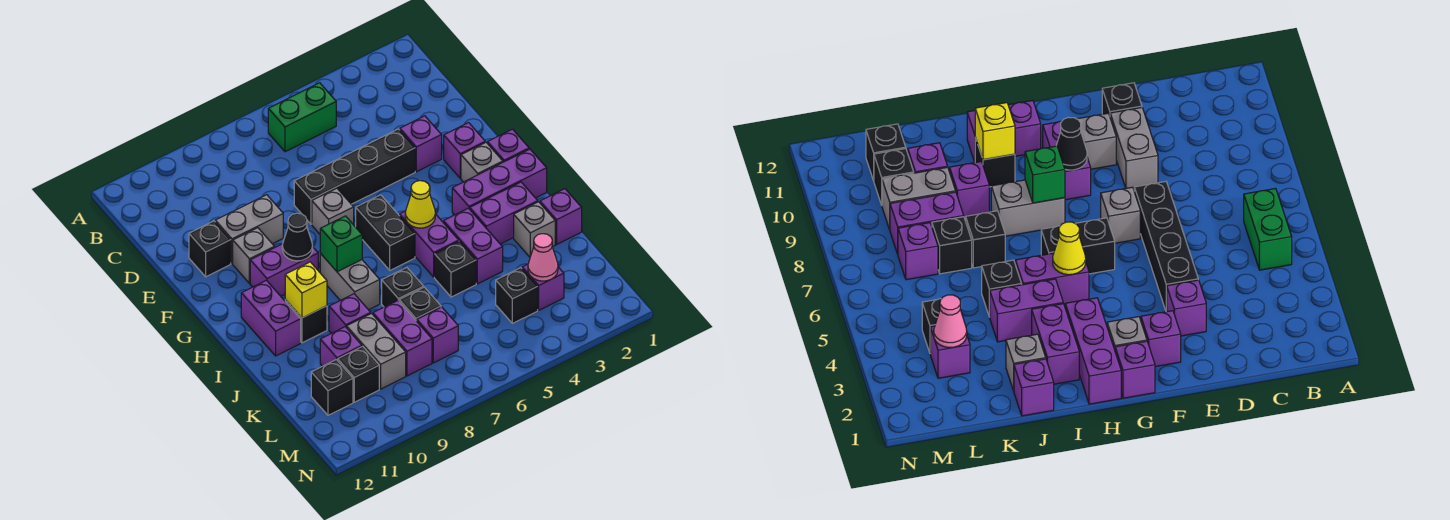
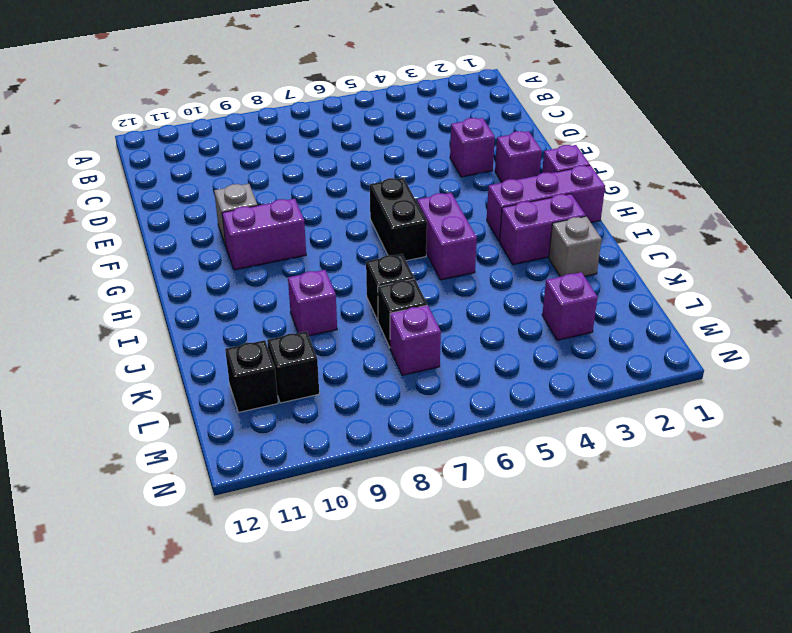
none -> green brick B5:B6 level 1
none -> black brick E4:E7 level 1
none -> grey brick E9:E10 level 1
none -> black brick E11 level 1

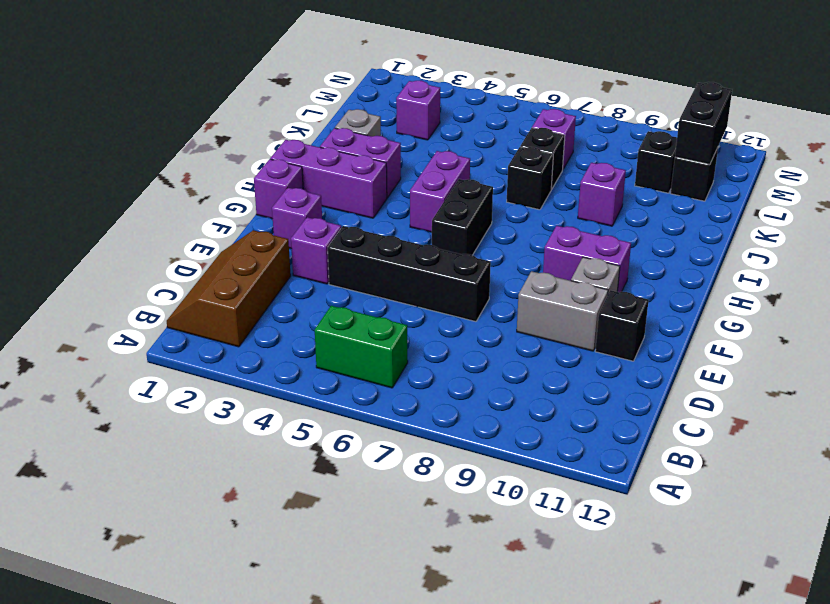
brown slope B1:D2 level 1 top 2 -> none
black brick L11:M11 level 2 -> none
none -> grey brick F7 level 1
none -> grey brick G2 level 1
none -> grey brick H8:I8 level 1
none -> purple brick H11:I11 level 1

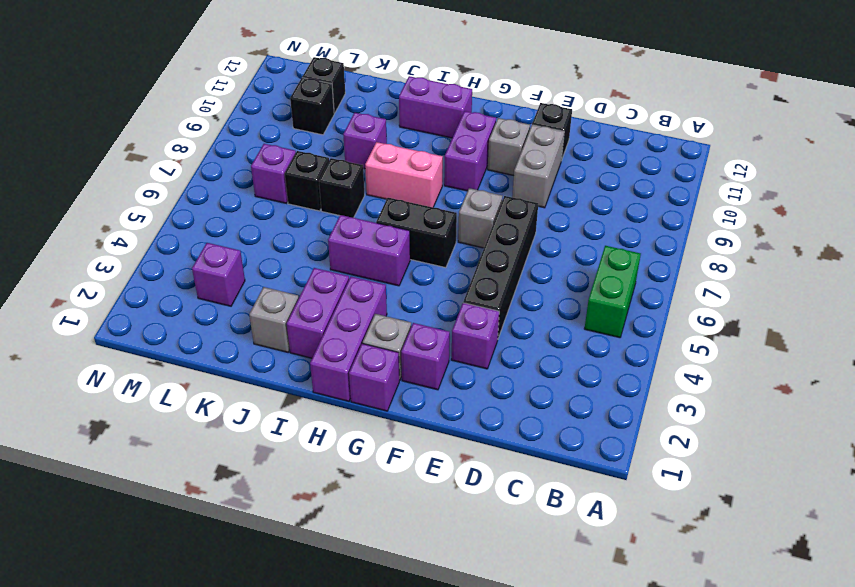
pink brick H8:I8 level 1 -> grey brick H8:I8 level 1
none -> purple brick I4:J4 level 1
none -> black brick I10 level 1
none -> purple brick J1 level 1
none -> black brick J5 level 1

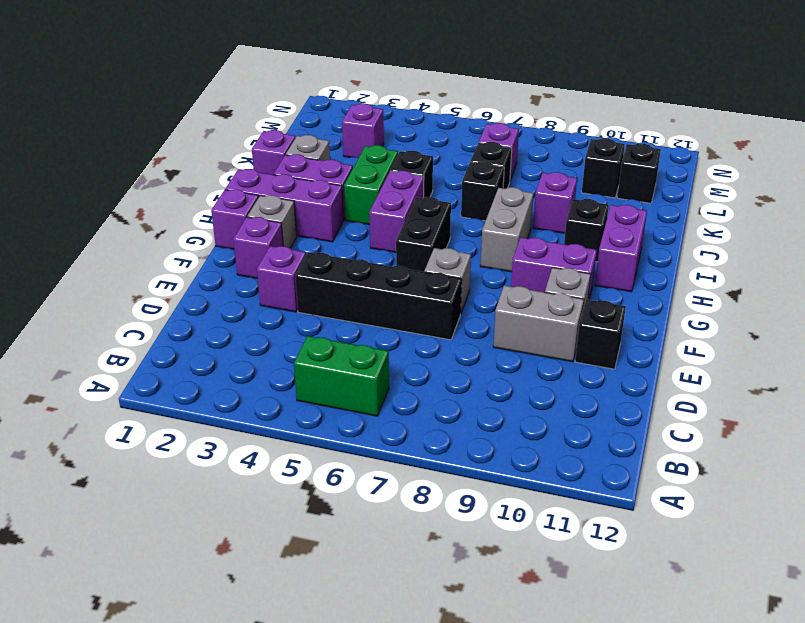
green brick I4:J4 level 1 -> purple brick I4:J4 level 1
none -> purple brick K8:L8 level 1
none -> grey brick K9:L9 level 1
none -> purple brick K10 level 1
none -> black brick L4 level 1

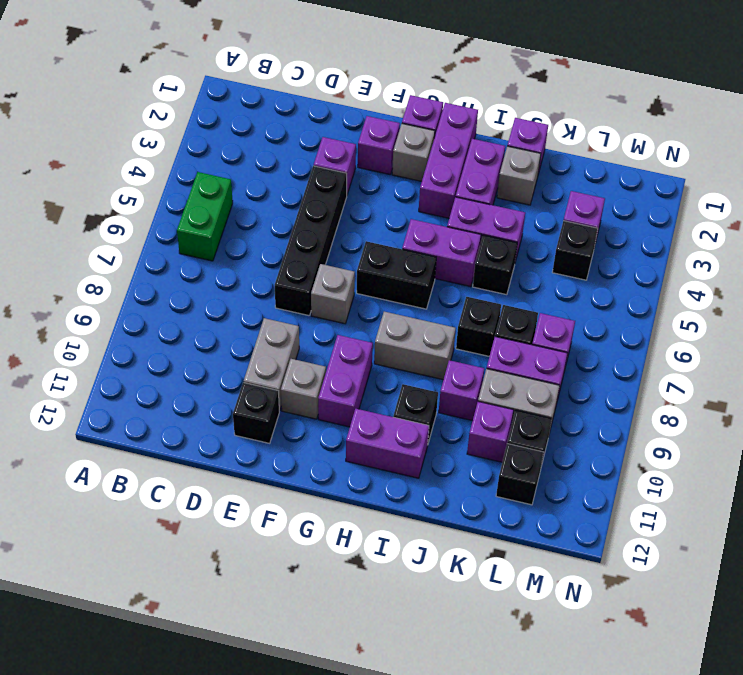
none -> black cone G9 level 2
none -> yellow cone H5 level 2
none -> green brick H8 level 2
none -> yellow brick I10 level 2

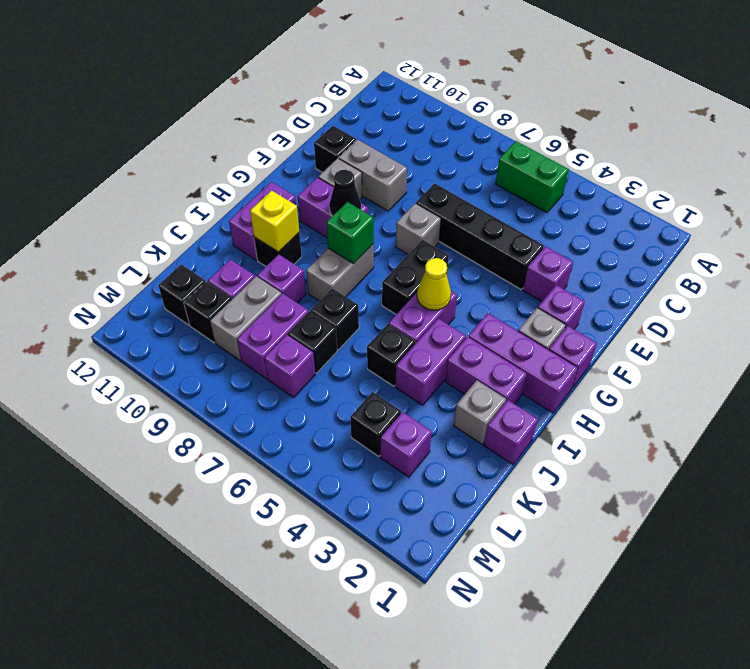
none -> pink cone L3 level 2

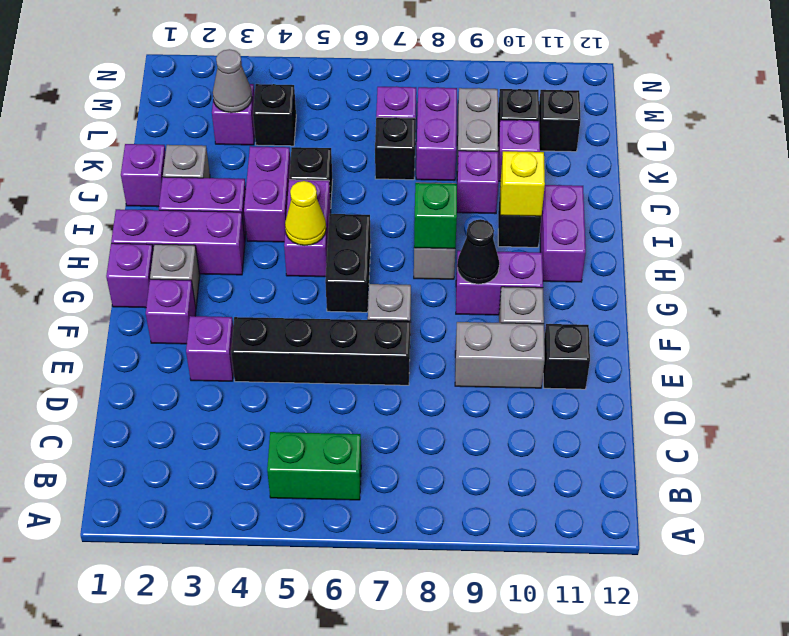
grey cone L3 level 2 -> pink cone L3 level 2
none -> black brick J7 level 1

